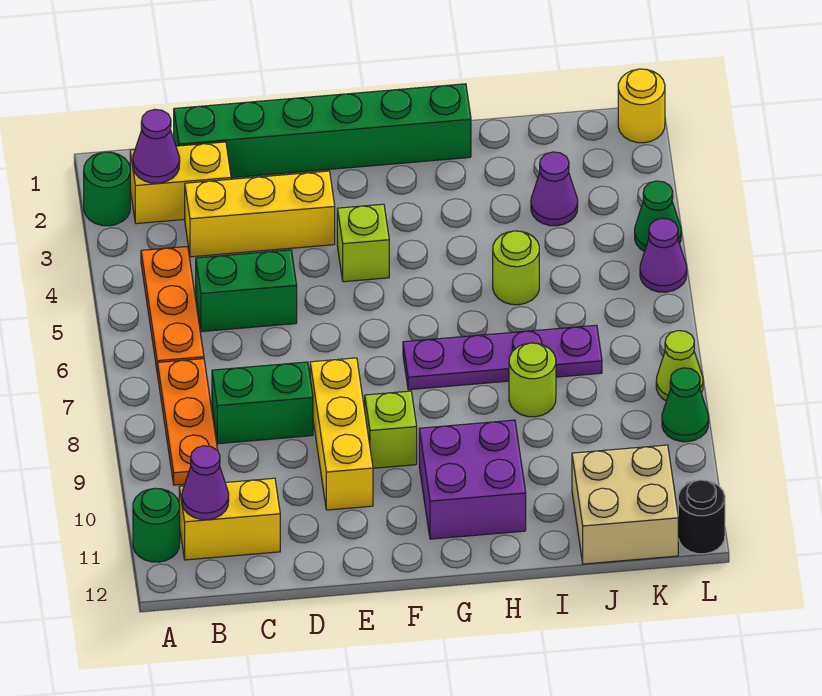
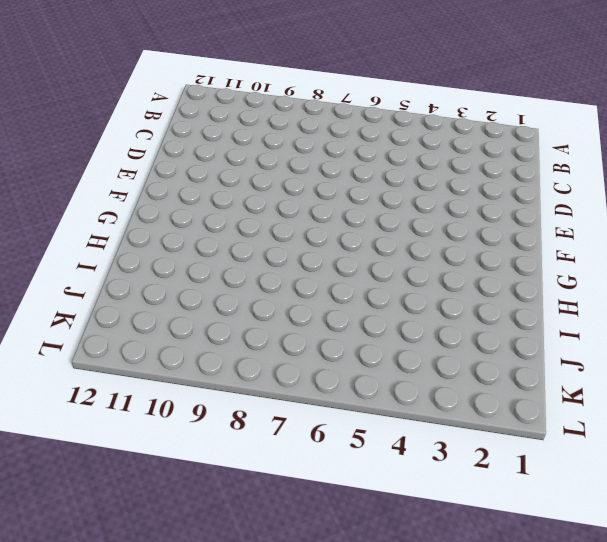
none -> green round brick A2 level 1
none -> green round brick A11 level 1
none -> yellow brick B2:C2 level 1

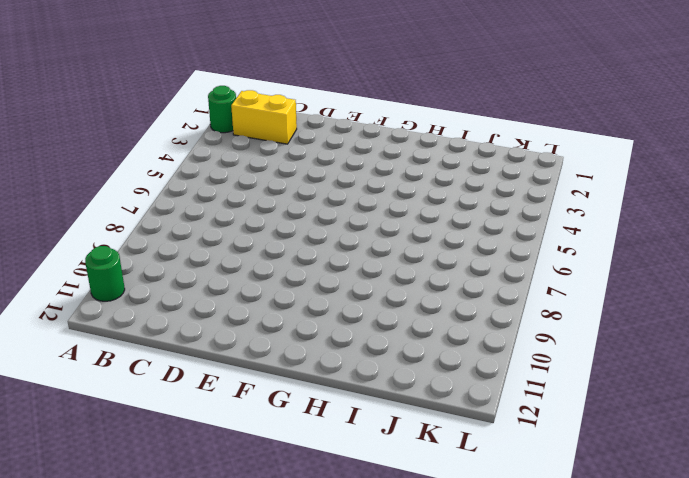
none -> orange plate B4:B6 level 1
none -> orange plate B7:B9 level 1
none -> yellow brick B11:C11 level 1

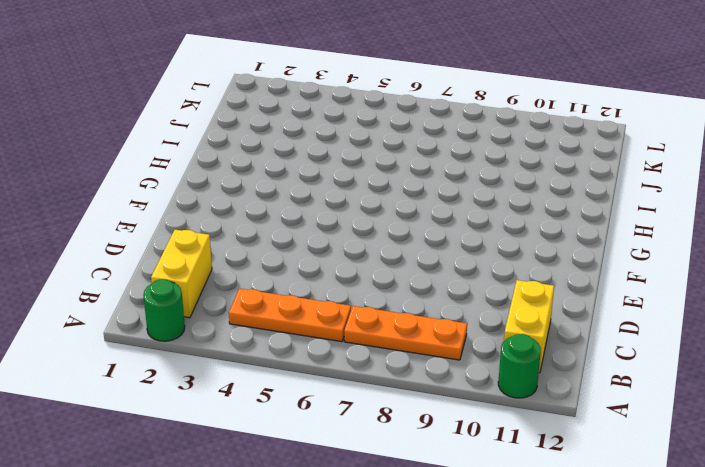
none -> green brick C1:H1 level 1
none -> yellow brick C3:E3 level 1
none -> green brick C5:D5 level 1

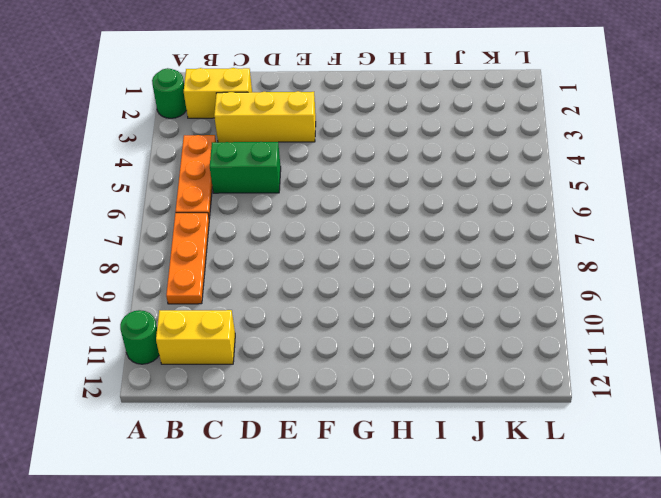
none -> green brick C1:H1 level 1
none -> green brick C8:D8 level 1
none -> yellow brick E8:E10 level 1

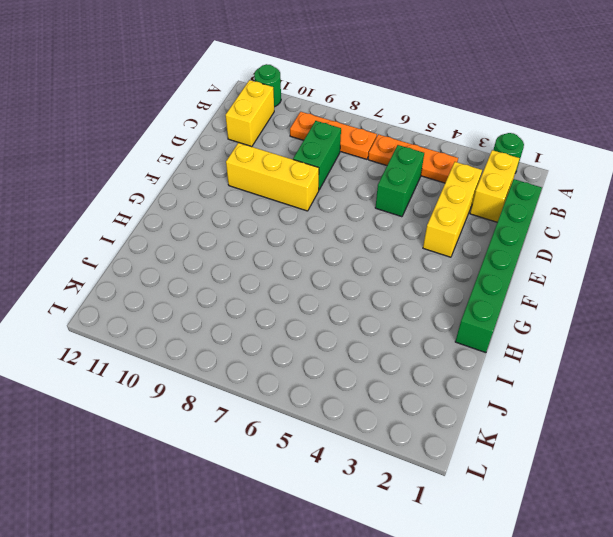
none -> lime brick F4 level 1
none -> lime brick F9 level 1
none -> purple plate G7:J7 level 1

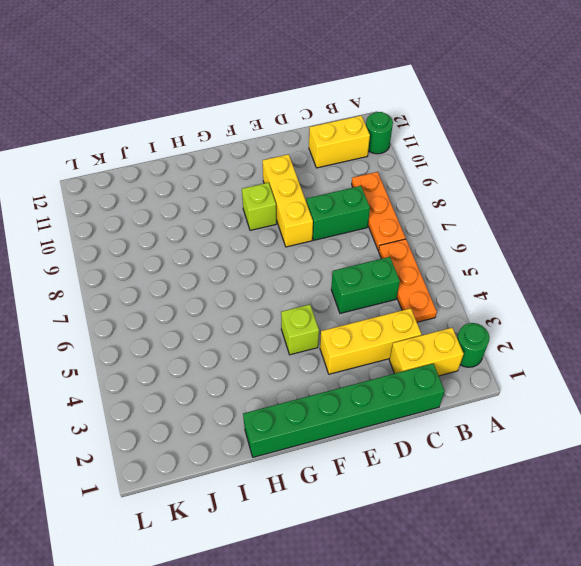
none -> purple plate G7:J7 level 1
none -> purple brick G10:H11 level 1
none -> lime round brick I5 level 1

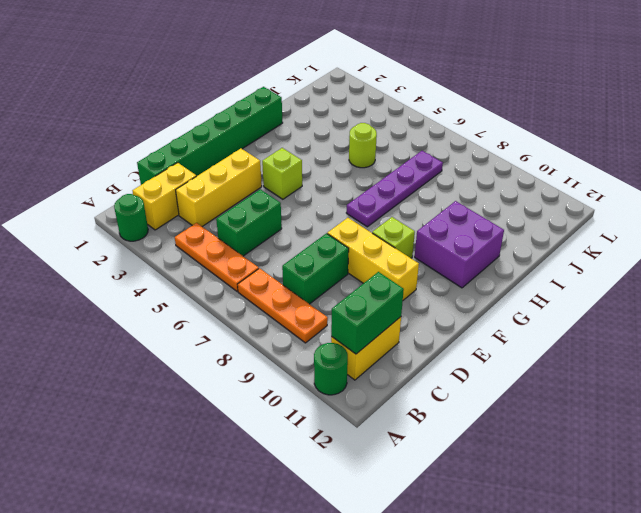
green brick B11:C11 level 2 -> purple cone B11 level 2
none -> lime round brick I8 level 1
none -> purple cone J3 level 1
none -> tan brick J11:K12 level 1

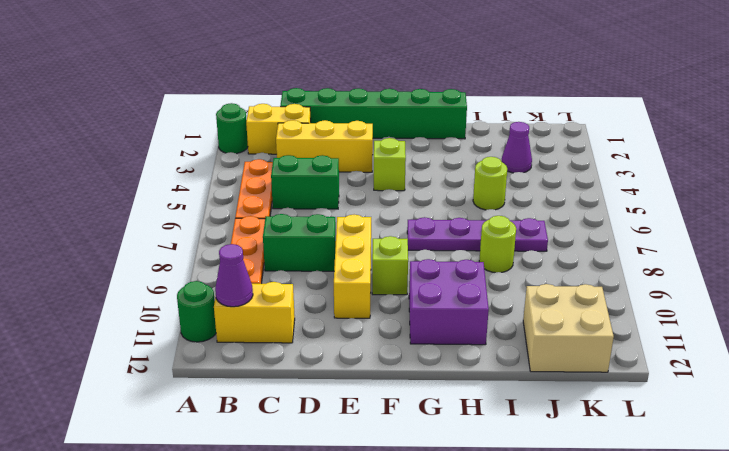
none -> yellow round brick L1 level 1
none -> green cone L4 level 1
none -> purple cone L5 level 1

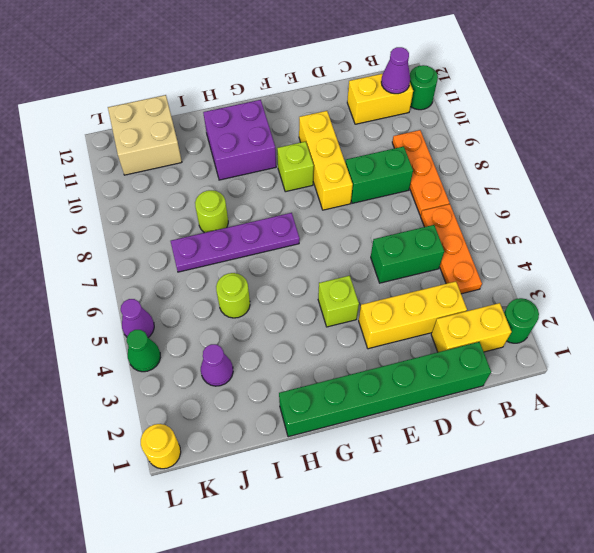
none -> lime cone L8 level 1
none -> green cone L9 level 1
none -> black round brick L12 level 1

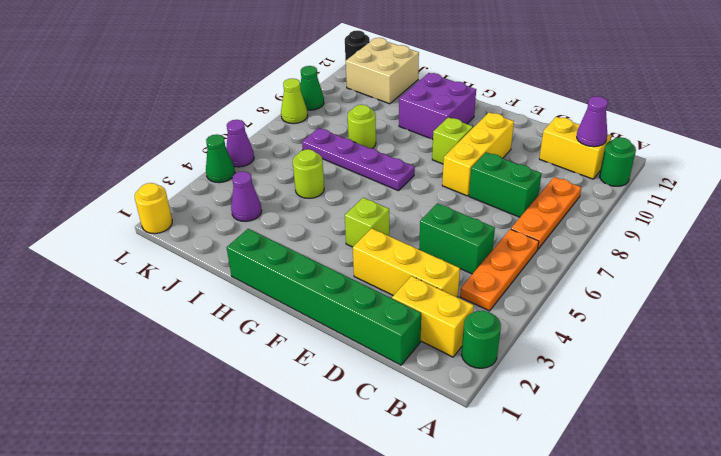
none -> purple cone B2 level 2

